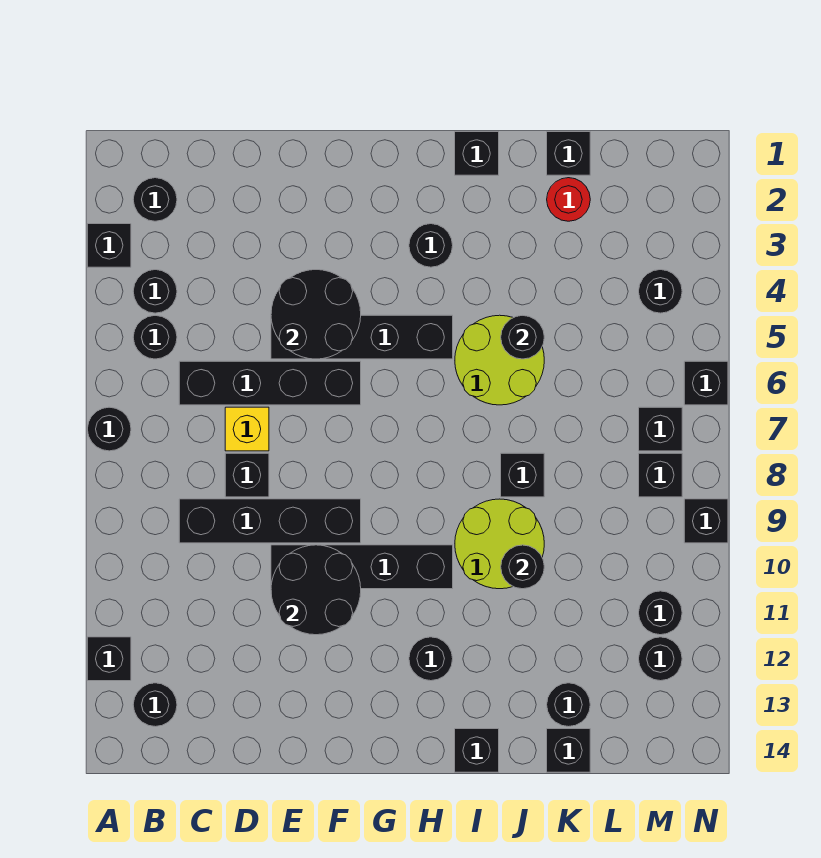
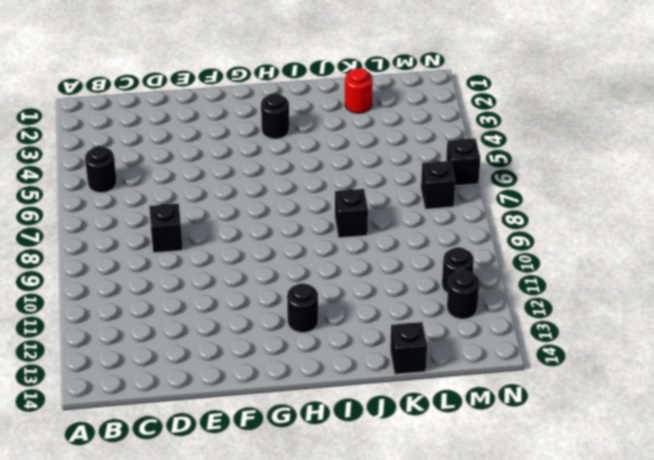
none -> black brick A3 level 1
none -> black round brick A7 level 1
none -> black brick A12 level 1
none -> black round brick B2 level 1

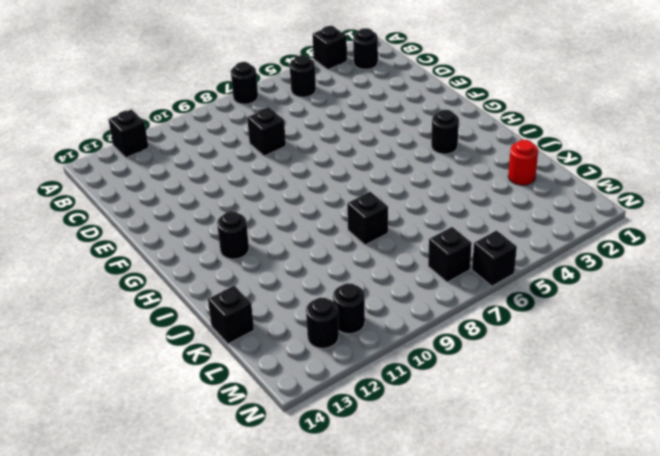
none -> black round brick B4 level 1
none -> black round brick B13 level 1
none -> black brick C6:F6 level 1
none -> black brick C9:F9 level 1

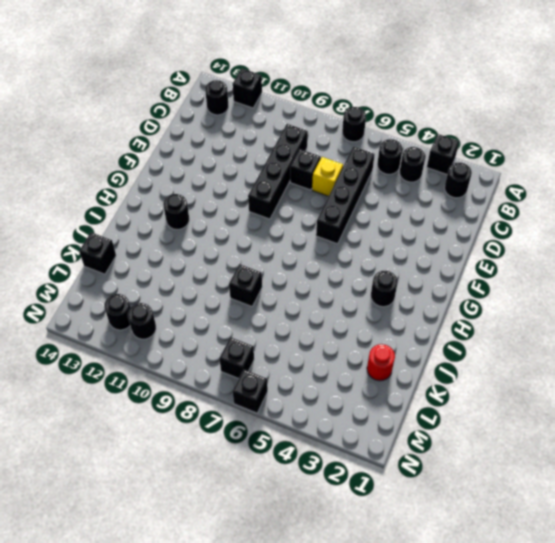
none -> black brick E5:H5 level 1
none -> black brick E10:H10 level 1
none -> black brick I1 level 1
none -> lime round brick I5:J6 level 1

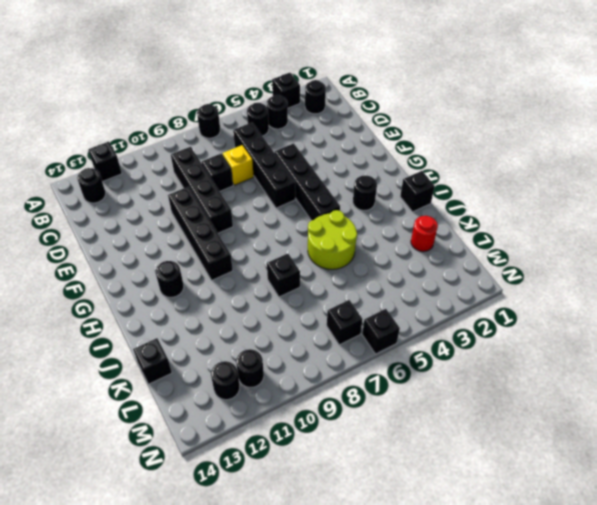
none -> lime round brick I9:J10 level 1
none -> black brick I14 level 1
none -> black brick K1 level 1
none -> black round brick K13 level 1

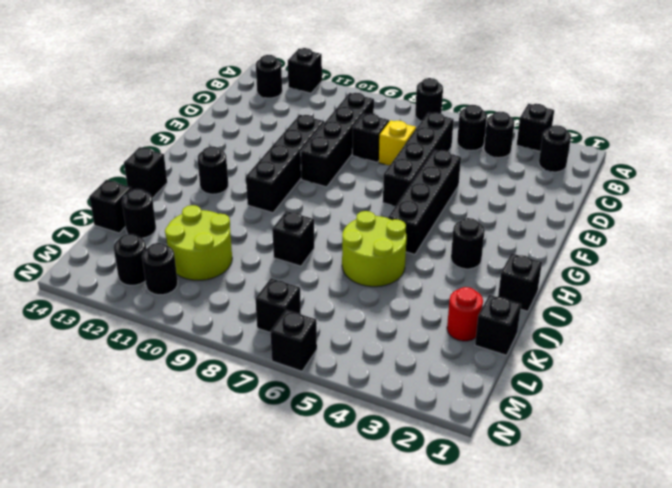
lime round brick K10:L11 level 1 -> lime round brick I9:J10 level 1
none -> black round brick M4 level 1
none -> black brick M8 level 1
none -> black brick N9 level 1
none -> black round brick E4:F5 level 2

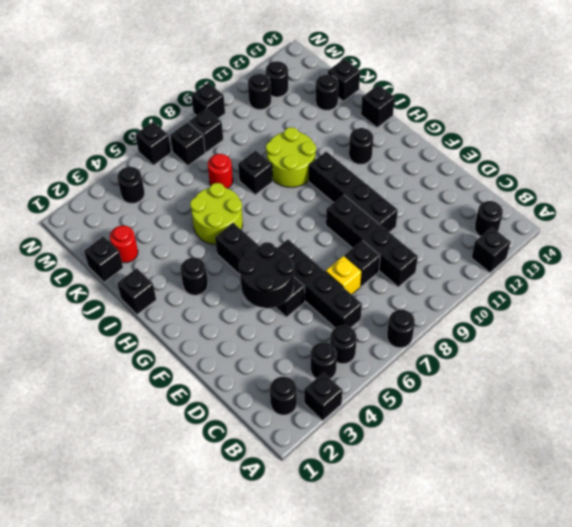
red round brick K7 level 1 -> none
none -> black round brick E10:F11 level 2
none -> black round brick J5 level 2
none -> black round brick J10 level 2

